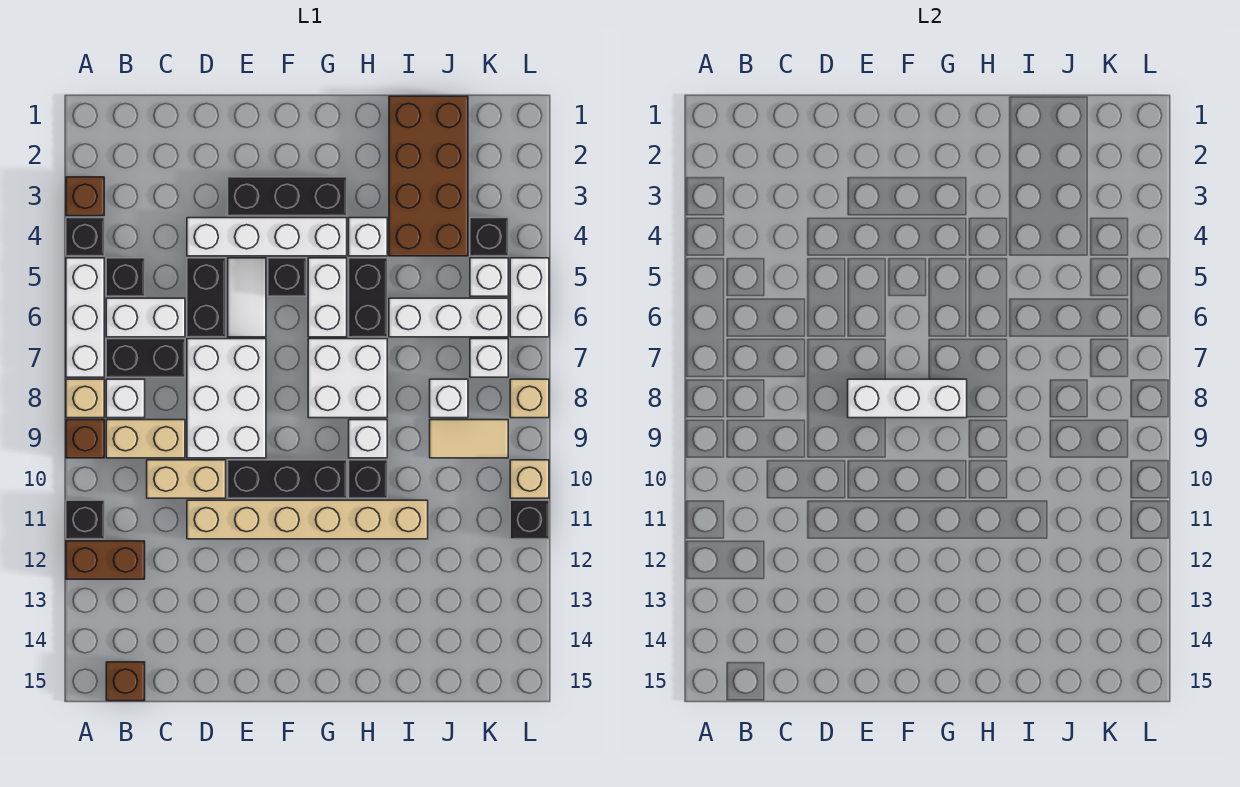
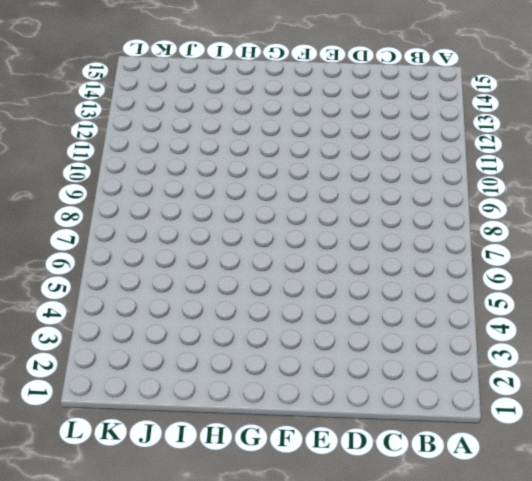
none -> brown brick A3 level 1
none -> black brick A4 level 1
none -> white brick A5:A7 level 1
none -> tan brick A8 level 1

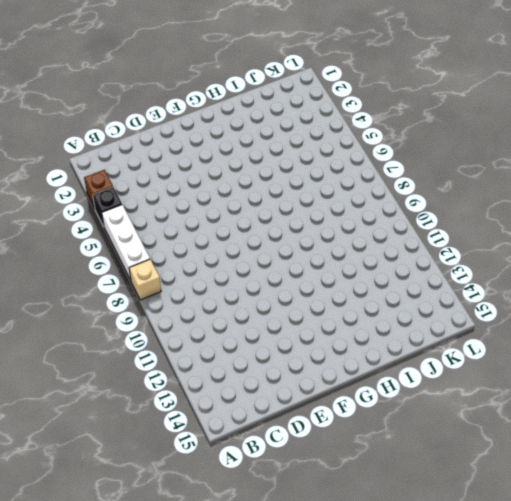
none -> brown brick A9 level 1
none -> black brick A11 level 1
none -> brown brick A12:B12 level 1
none -> black brick B5 level 1

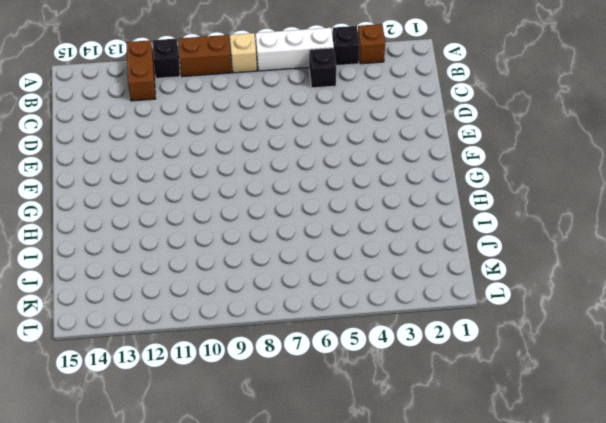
brown brick A9:A10 level 1 -> brown brick A9 level 1
none -> white brick B6:C6 level 1
none -> black brick B7:C7 level 1
none -> white brick B8 level 1
none -> tan brick B9:C9 level 1

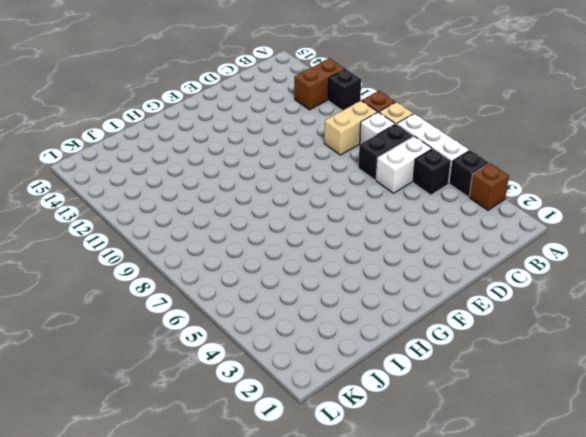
none -> brown brick B15 level 1
none -> tan brick C10:D10 level 1
none -> white brick D4:G4 level 1
none -> black brick D5:D6 level 1

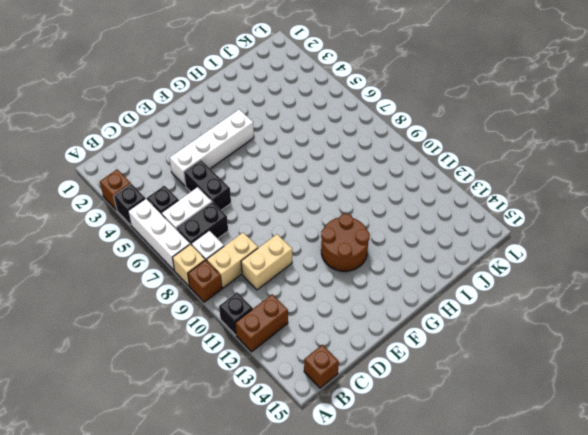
brown round brick F11:G12 level 1 -> tan brick D11:I11 level 1
none -> white brick D7:E9 level 1
none -> black brick E3:G3 level 1
none -> white tile E5:E6 level 1
none -> black brick E10:G10 level 1

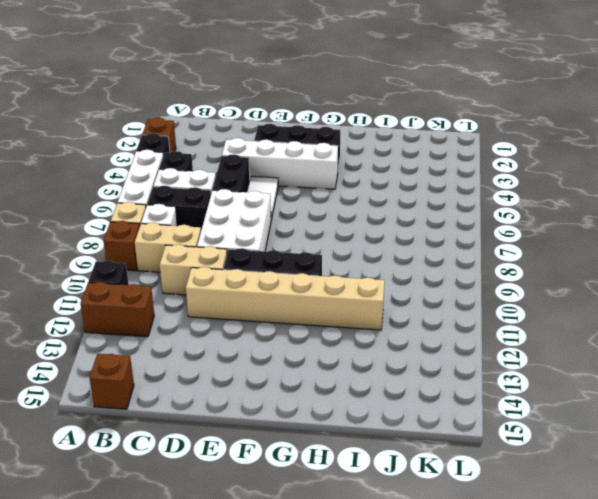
none -> black brick F5 level 1
none -> white brick G5:G6 level 1
none -> white brick G7:H8 level 1
none -> white brick H4 level 1

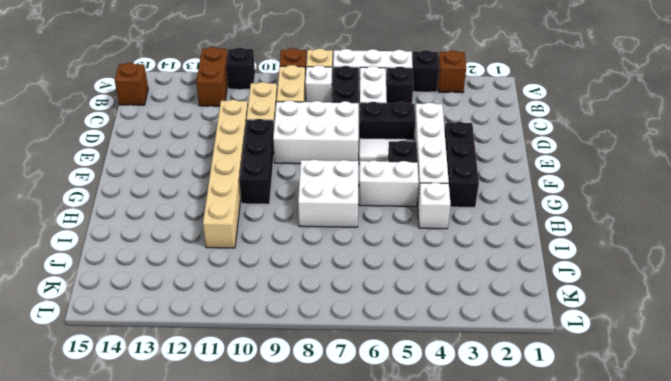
none -> black brick H5:H6 level 1
none -> white brick H9 level 1
none -> black brick H10 level 1
none -> brown brick I1:J4 level 1

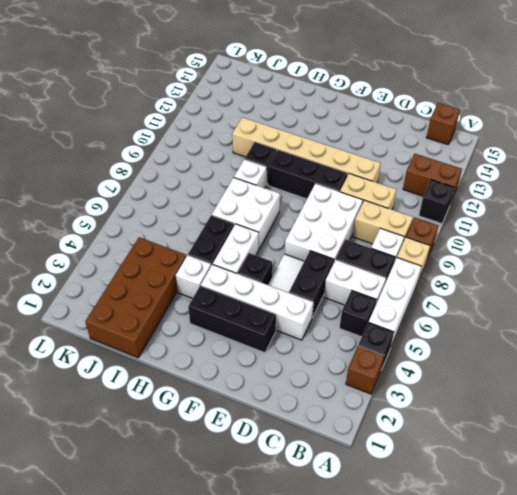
none -> white brick I6:K6 level 1
none -> white brick J8 level 1
none -> tan tile J9:K9 level 1
none -> black brick K4 level 1

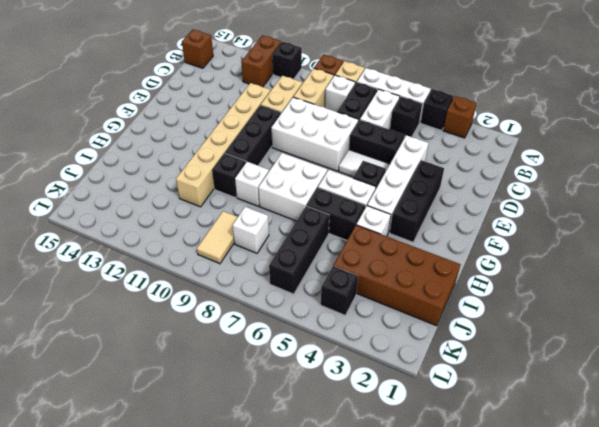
black brick I6:K6 level 1 -> white brick I6:K6 level 1
none -> white brick K5 level 1
none -> white brick K7 level 1
none -> white brick L5:L6 level 1
none -> tan brick L8 level 1

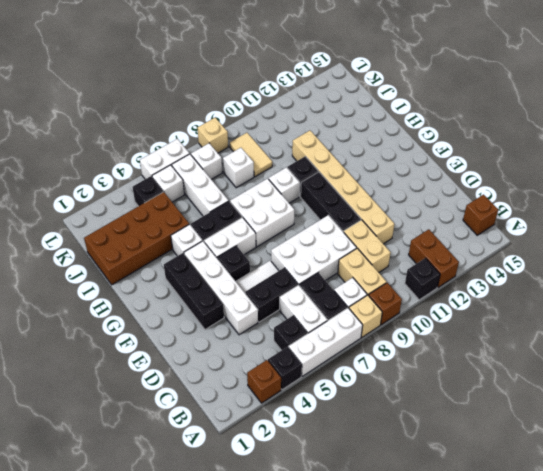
none -> tan brick L10 level 1
none -> black brick L11 level 1
none -> white brick E8:G8 level 2

